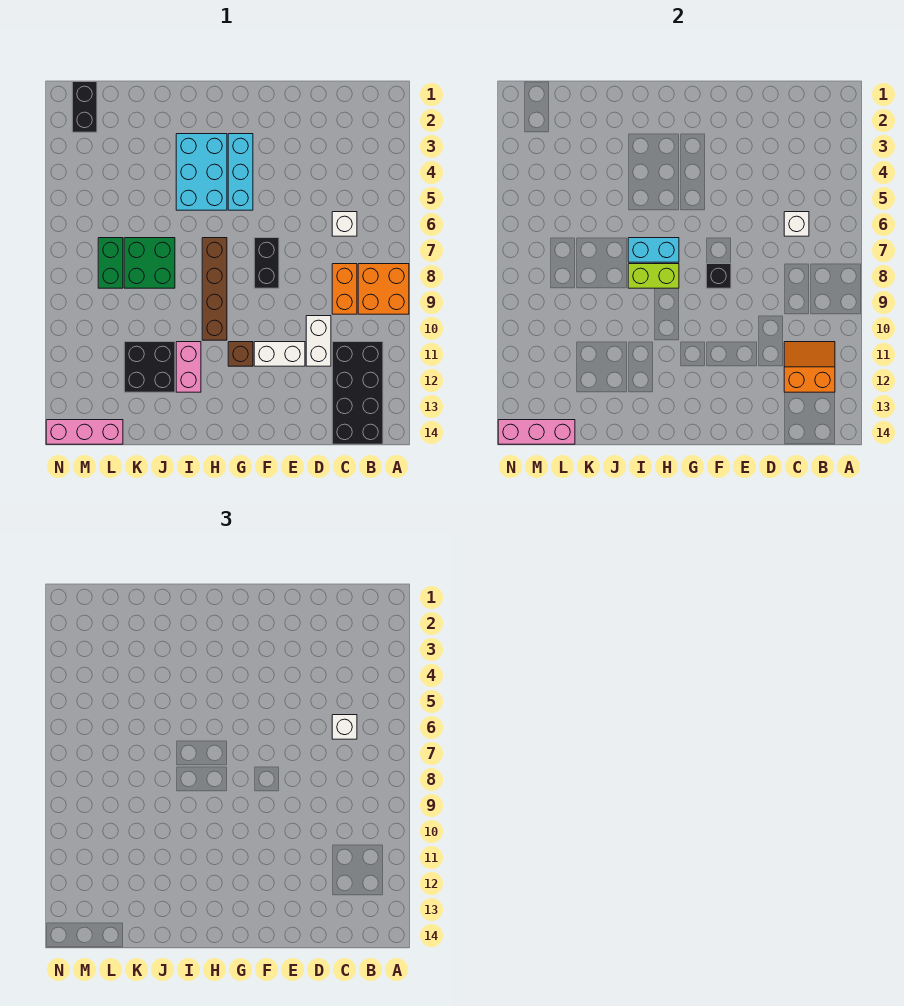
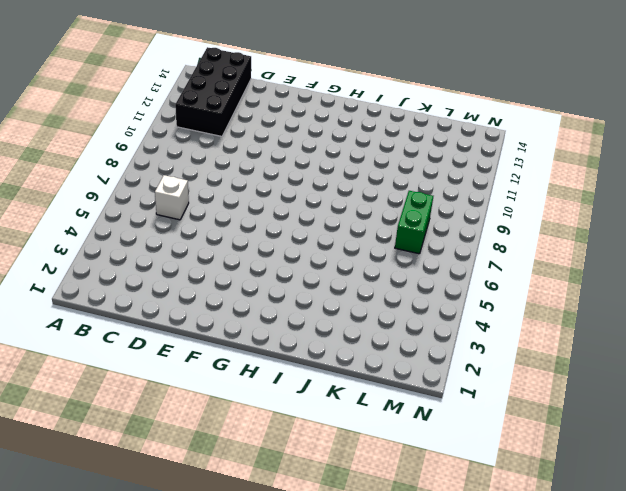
none -> orange brick A8:B9 level 1
none -> orange brick C8:C9 level 1
none -> white brick D10:D11 level 1

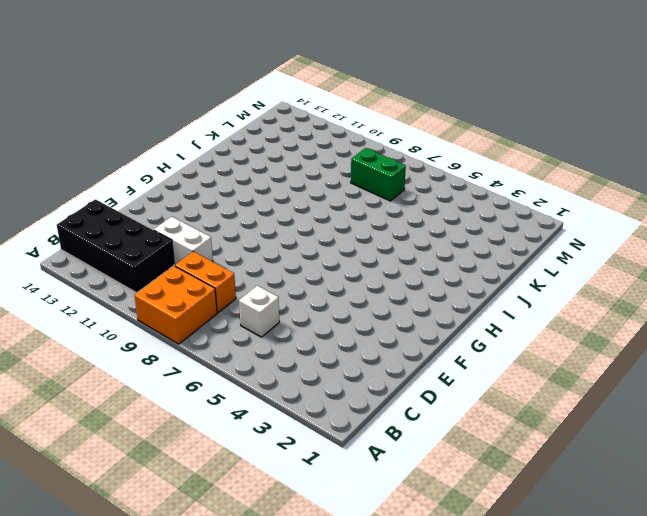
none -> white brick E11:F11 level 1
none -> black brick F7:F8 level 1
none -> cyan brick G3:G5 level 1

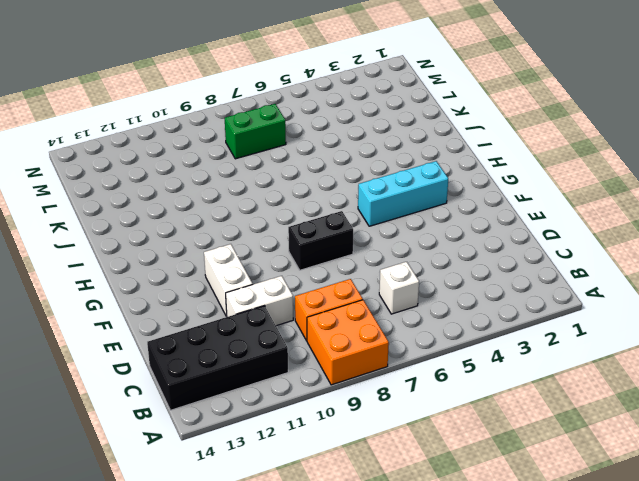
none -> brown brick G11 level 1
none -> cyan brick H3:I5 level 1
none -> brown brick H7:H10 level 1

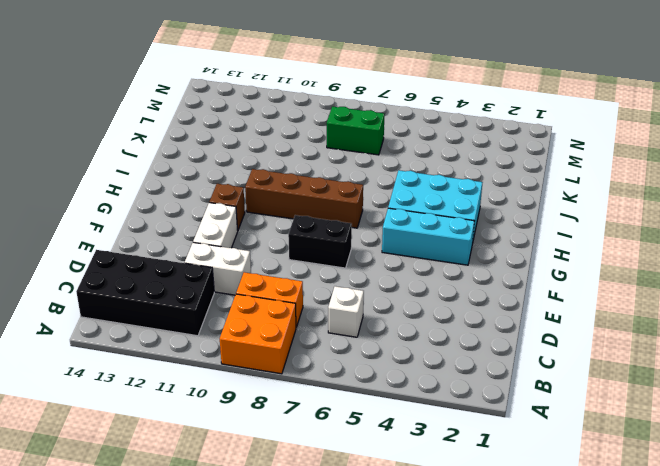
none -> pink brick I11:I12 level 1
none -> green brick J7:K8 level 1
none -> black brick J11:K12 level 1

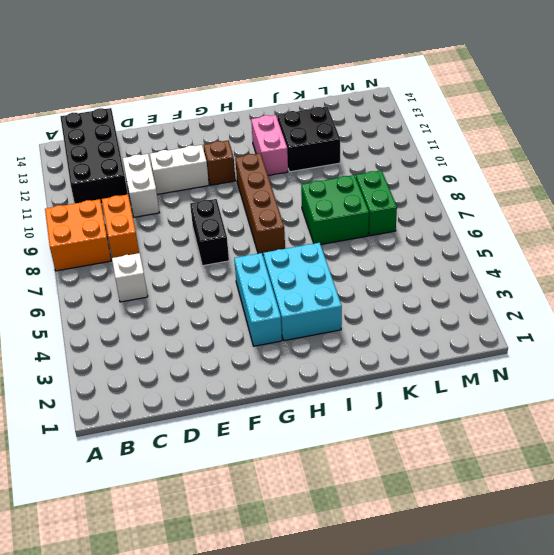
none -> pink brick L14:N14 level 1
none -> black brick M1:M2 level 1
none -> orange slope B11:C12 level 2 top 12

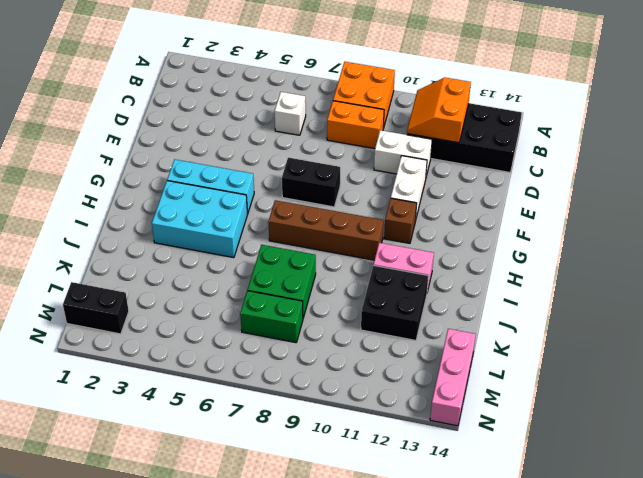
none -> white brick C6 level 2
none -> black brick F8 level 2
none -> cyan brick H7:I7 level 2

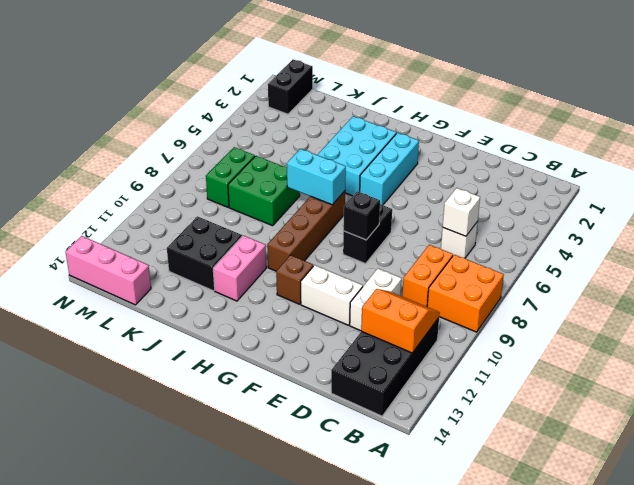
none -> lime brick H8:I8 level 2
none -> pink brick L14:N14 level 2
none -> white brick C6 level 3

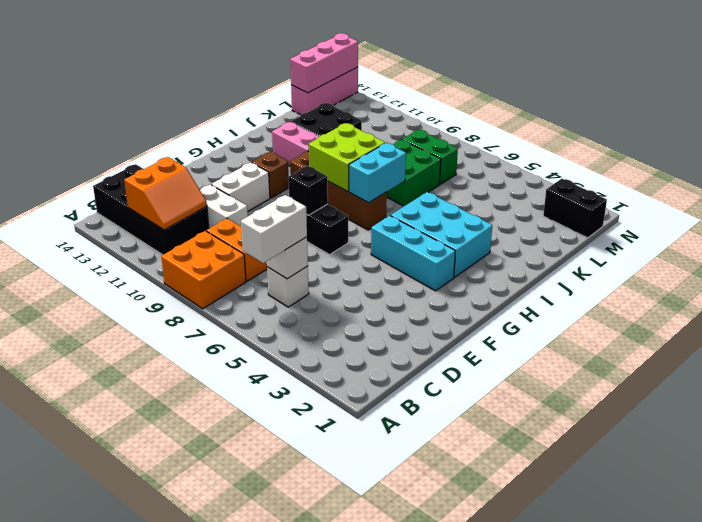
white brick B6:C6 level 3 -> white brick C6 level 3
lime brick H8:I9 level 2 -> lime brick H8:I8 level 2

